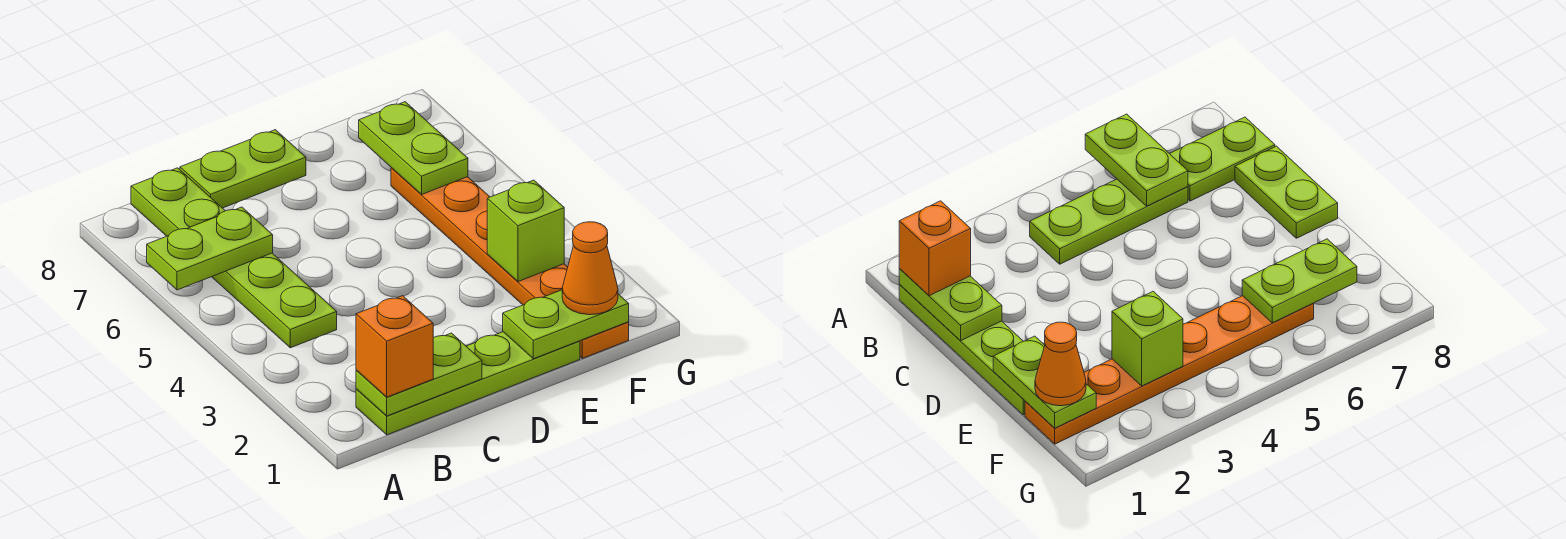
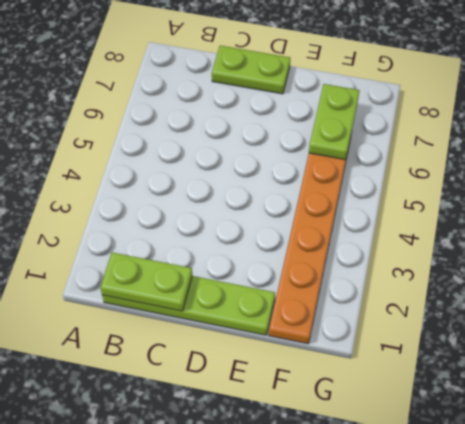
none -> lime plate B4:B6 level 1
none -> lime plate B7:B8 level 1
none -> lime plate A6:B6 level 2

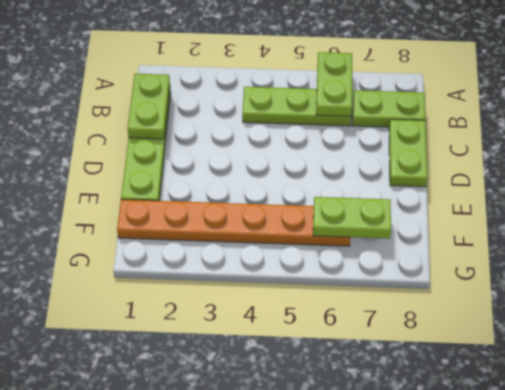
none -> lime plate E1:F1 level 2
none -> lime brick F3 level 2
none -> orange brick B1 level 3

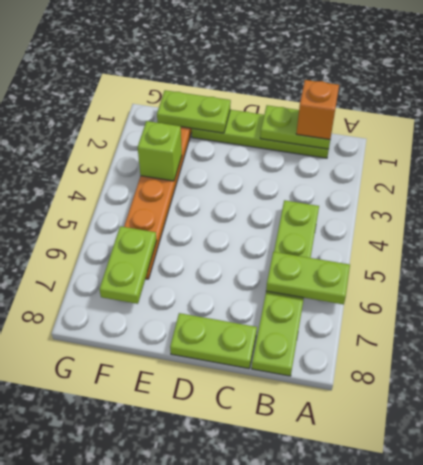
none -> orange cone F1 level 3

